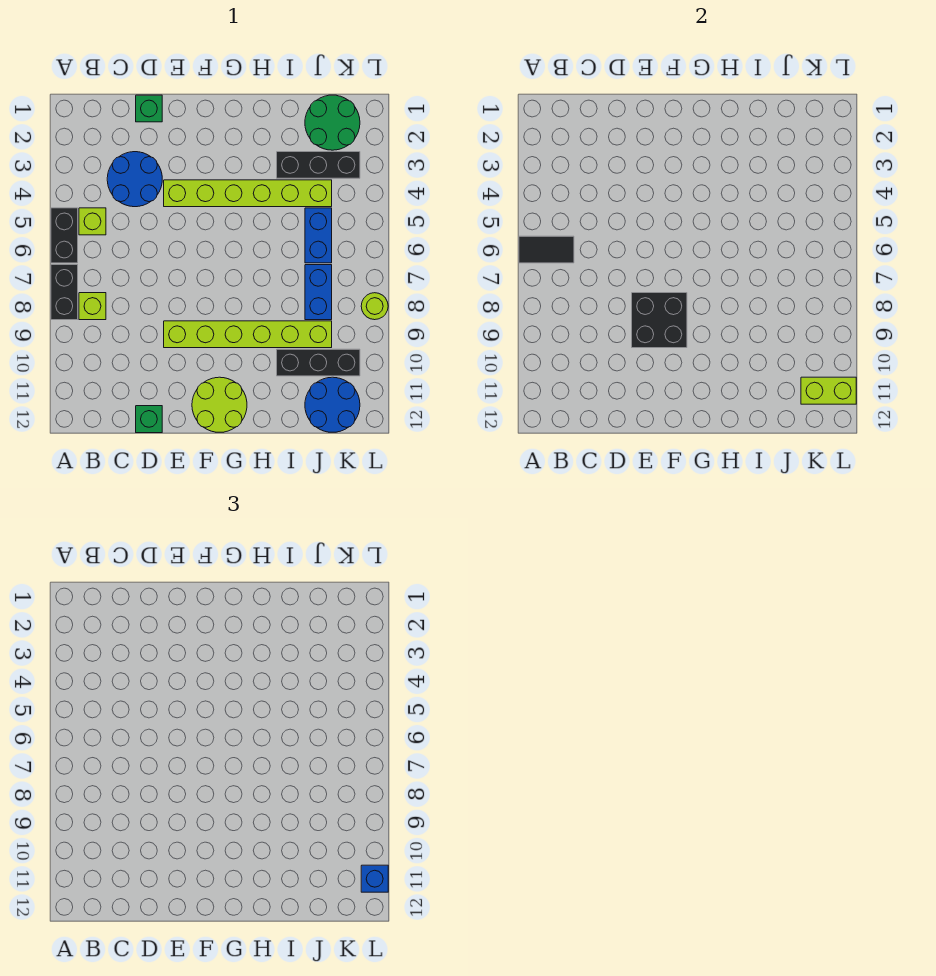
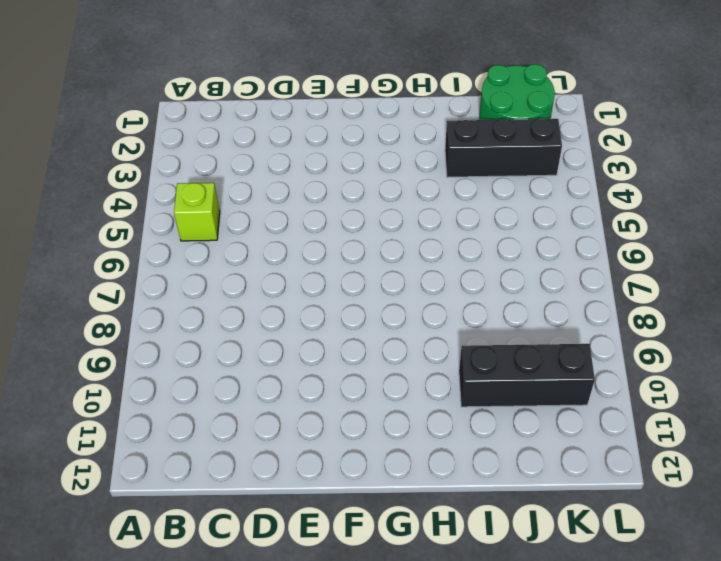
none -> black brick A5:A6 level 1
none -> black brick A7:A8 level 1
none -> lime brick B8 level 1

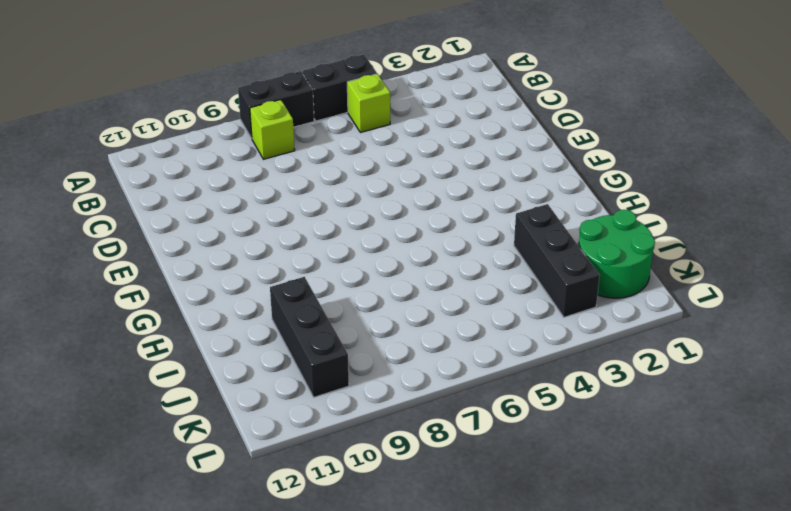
none -> blue round brick C3:D4 level 1
none -> green brick D1 level 1
none -> green brick D12 level 1

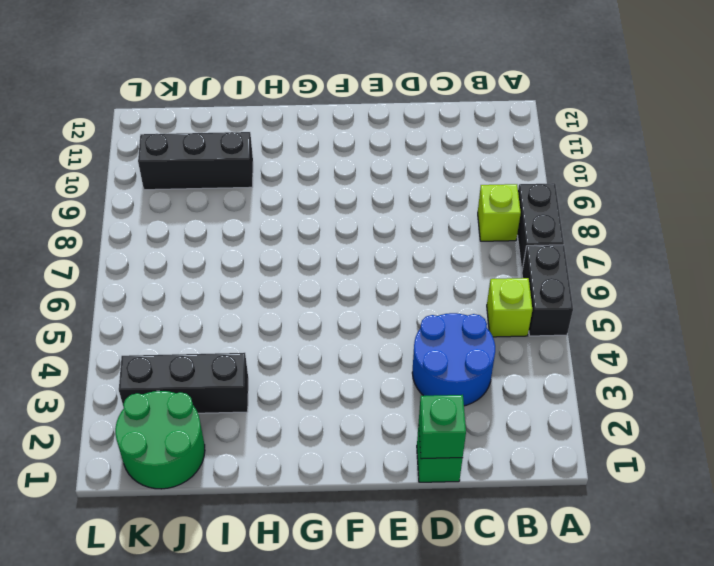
green brick D1 level 2 -> green brick D12 level 1
none -> lime brick E4:J4 level 1
none -> lime brick E9:J9 level 1
none -> lime round brick F11:G12 level 1

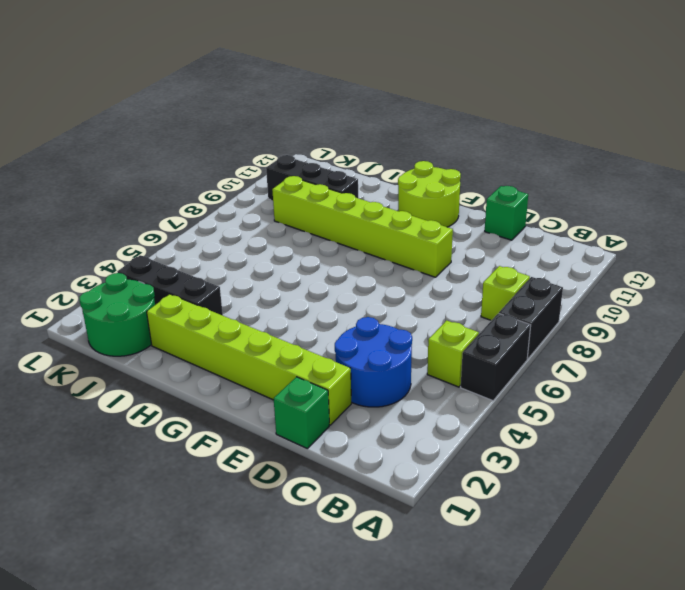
lime brick D2:I2 level 1 -> lime brick E4:J4 level 1
none -> blue brick J5:J6 level 1
none -> blue brick J7:J8 level 1
none -> blue round brick J11:K12 level 1

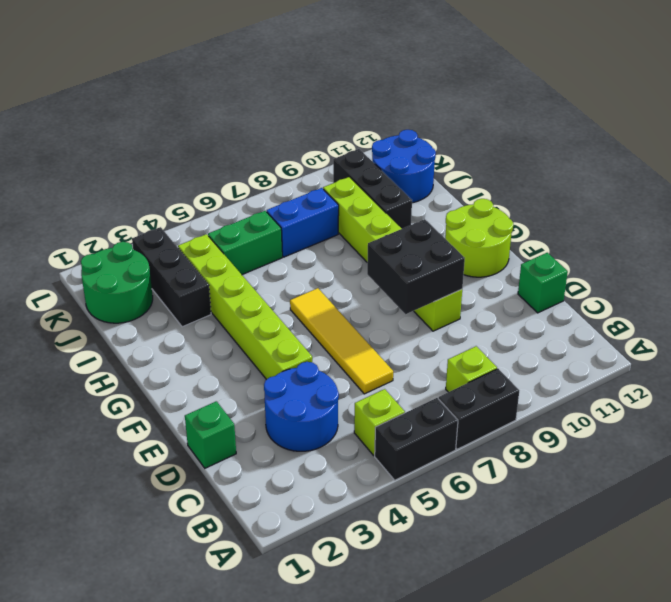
yellow tile D6:G6 level 1 -> none
green brick J5:J6 level 1 -> blue brick J5:J6 level 1
none -> lime round brick L8 level 1
none -> black tile A6:B6 level 2
none -> lime brick K11:L11 level 2

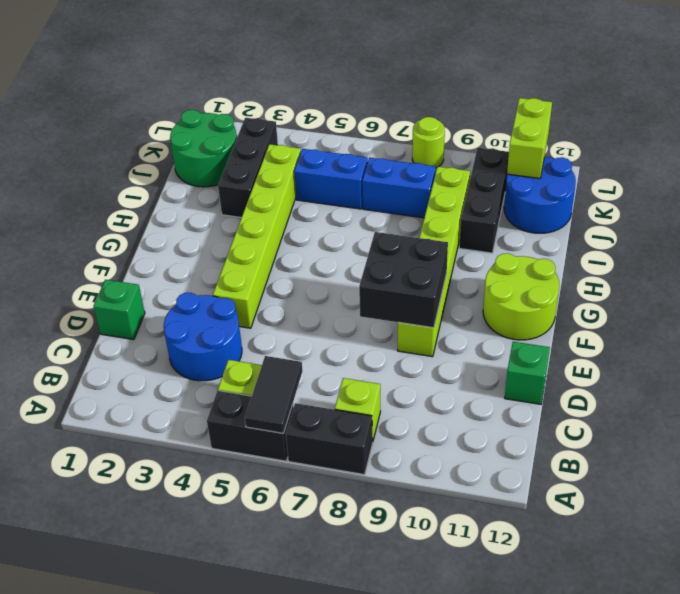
none -> blue brick L11 level 3

